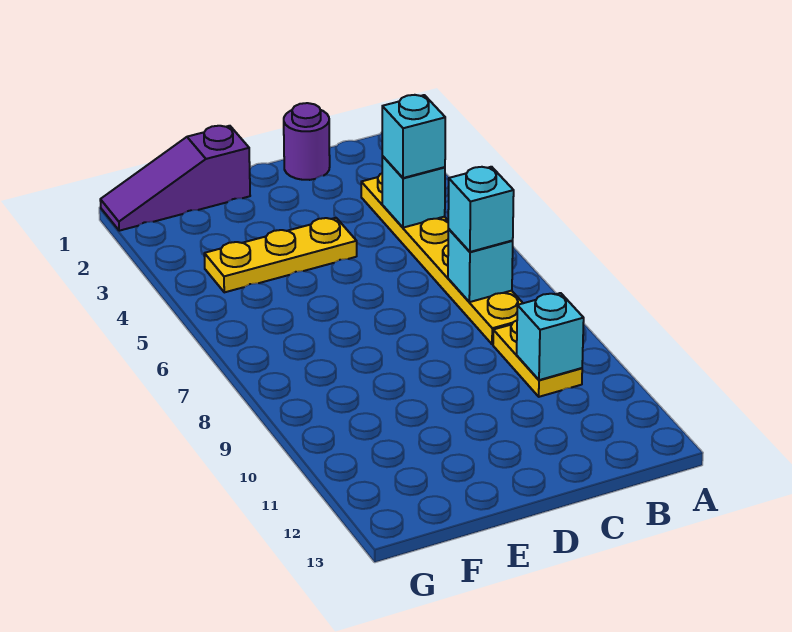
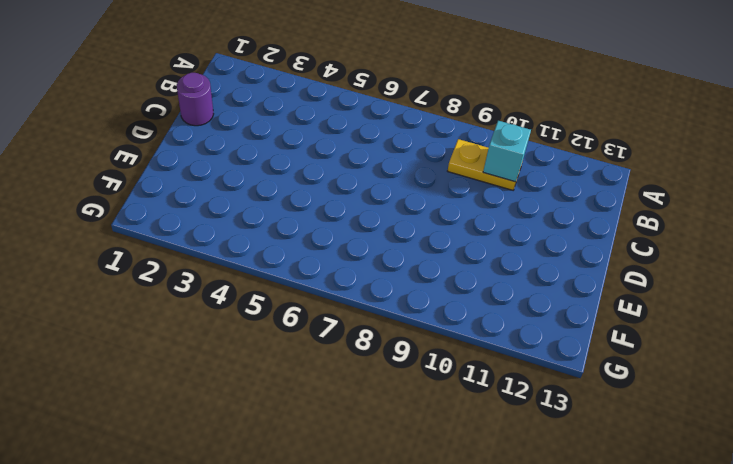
none -> yellow plate B3:B8 level 1
none -> yellow plate D4:F4 level 1

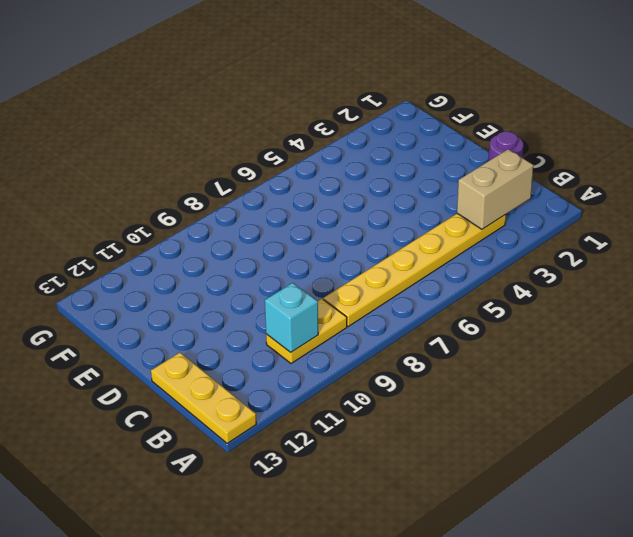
yellow plate A13:C13 level 1 -> yellow plate D4:F4 level 1
tan brick B2:B3 level 2 -> none
none -> purple slope E1:G1 level 1 top E
none -> cyan brick B4 level 2

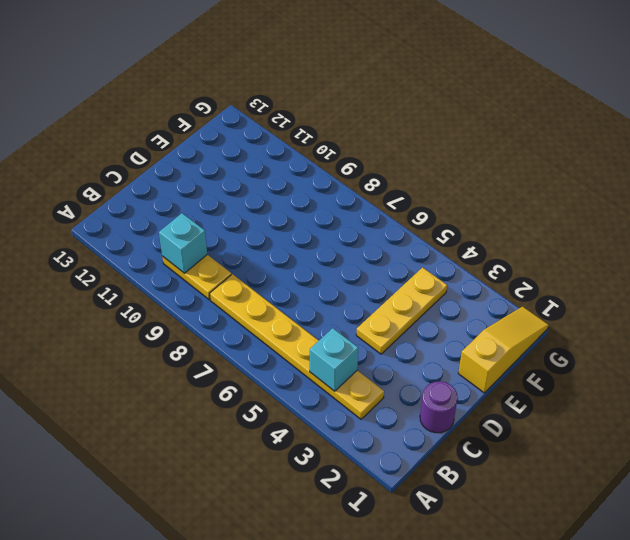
yellow slope E1:G1 level 1 top E -> purple slope E1:G1 level 1 top E
none -> cyan brick B7 level 2
none -> cyan brick B4 level 3

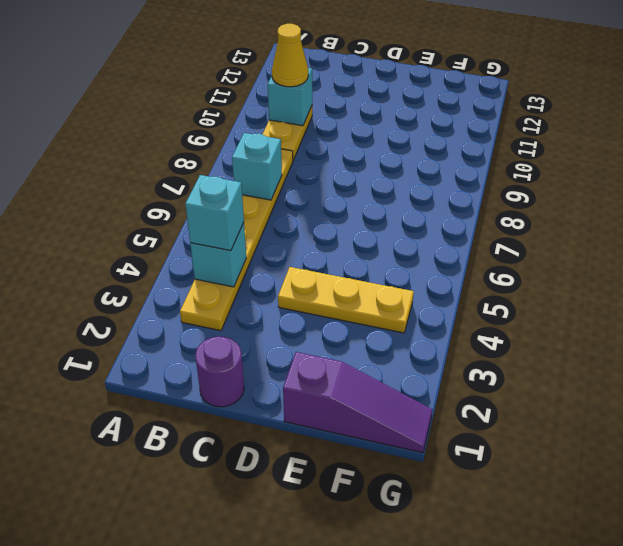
yellow cone B10 level 3 -> none
none -> cyan brick B7 level 3

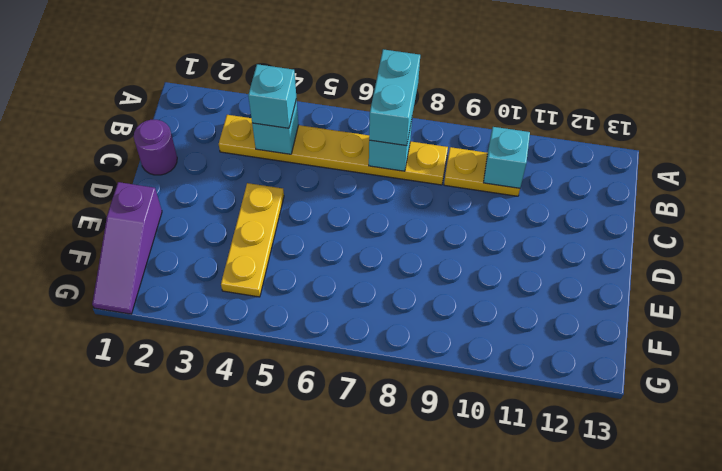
cyan brick A7:B7 level 3 -> cyan brick B7 level 3

